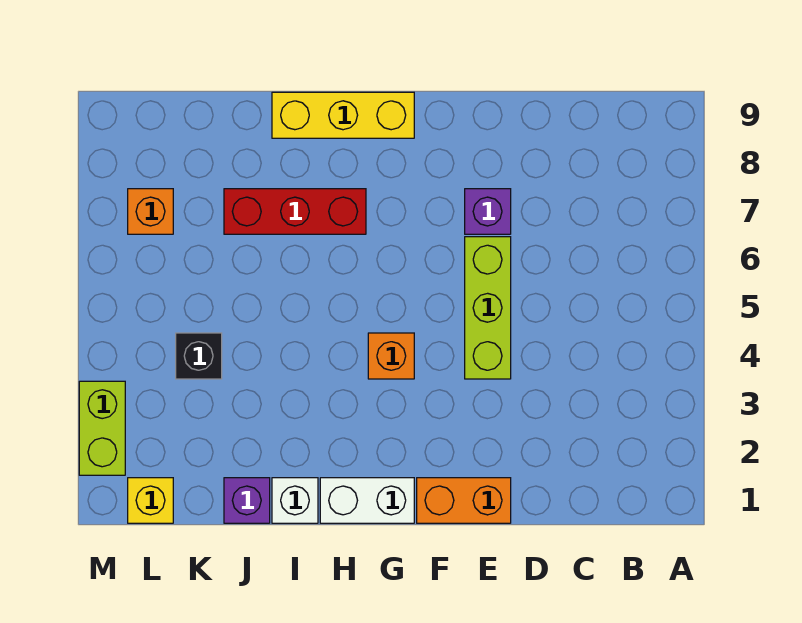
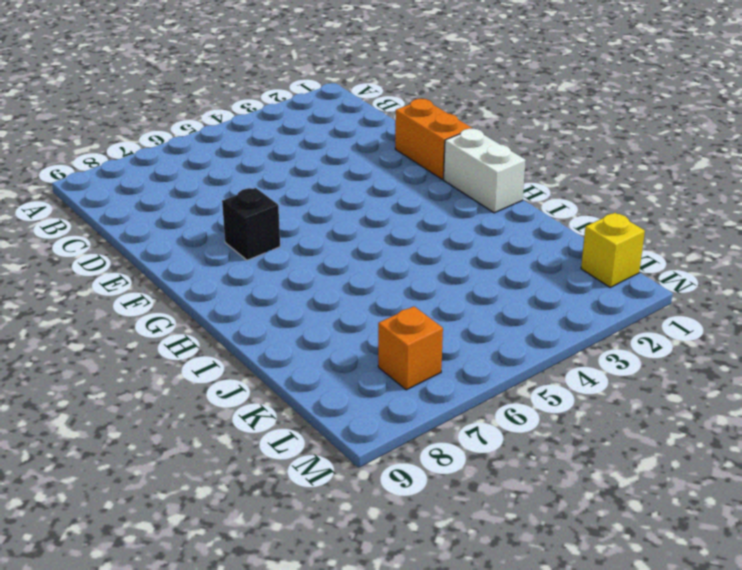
black brick F7 level 1 -> black brick K4 level 1
none -> lime brick E4:E6 level 1
none -> purple brick E7 level 1
none -> orange brick G4 level 1

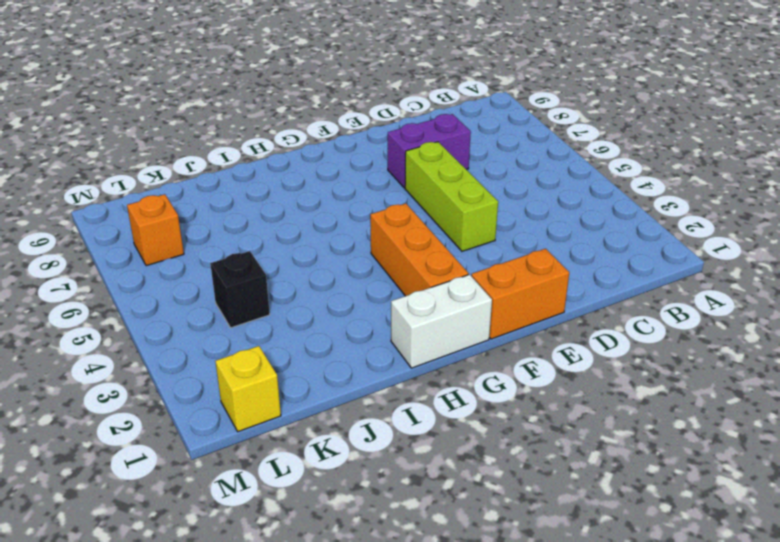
purple brick D7:E7 level 1 -> purple brick E7 level 1
orange brick G2:G4 level 1 -> orange brick G4 level 1
none -> yellow brick G9:I9 level 1
none -> red brick H7:J7 level 1
none -> white brick I1 level 1

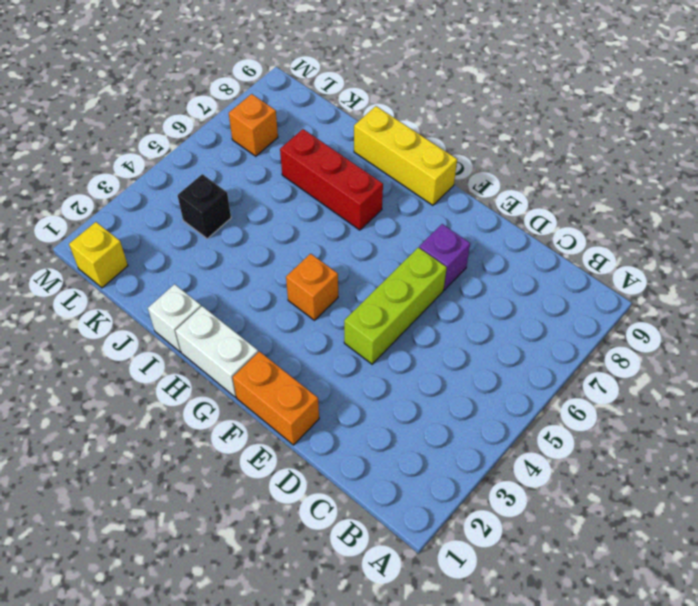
none -> purple brick J1 level 1
none -> lime brick M2:M3 level 1

